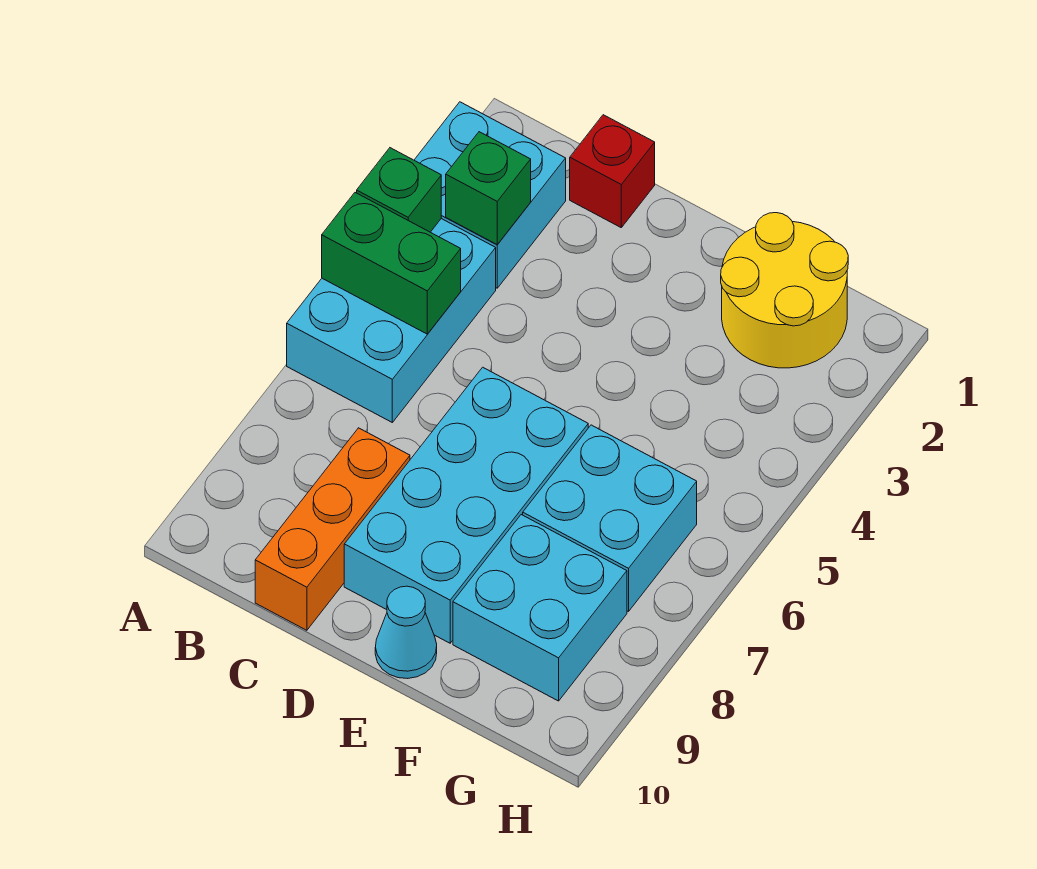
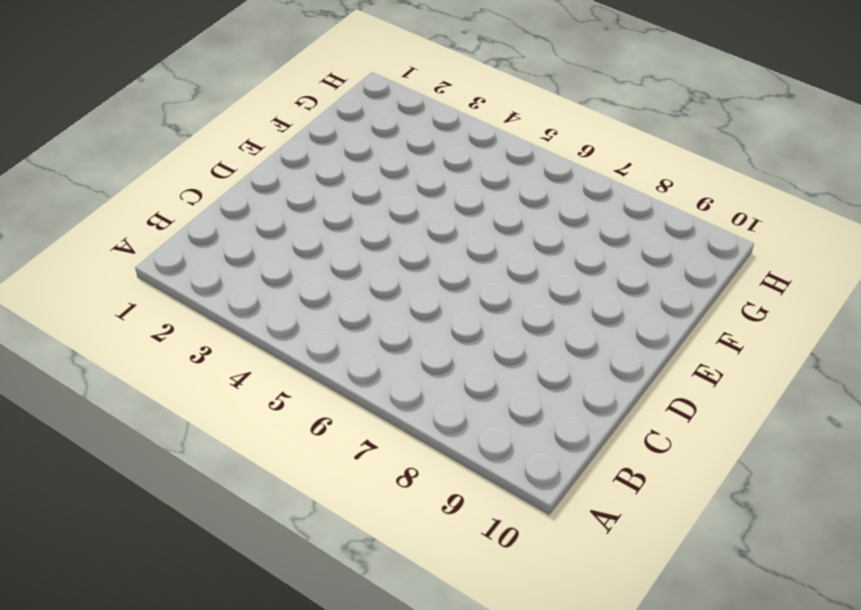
none -> cyan brick A2:B3 level 1
none -> cyan brick A4:B6 level 1
none -> red brick C1 level 1

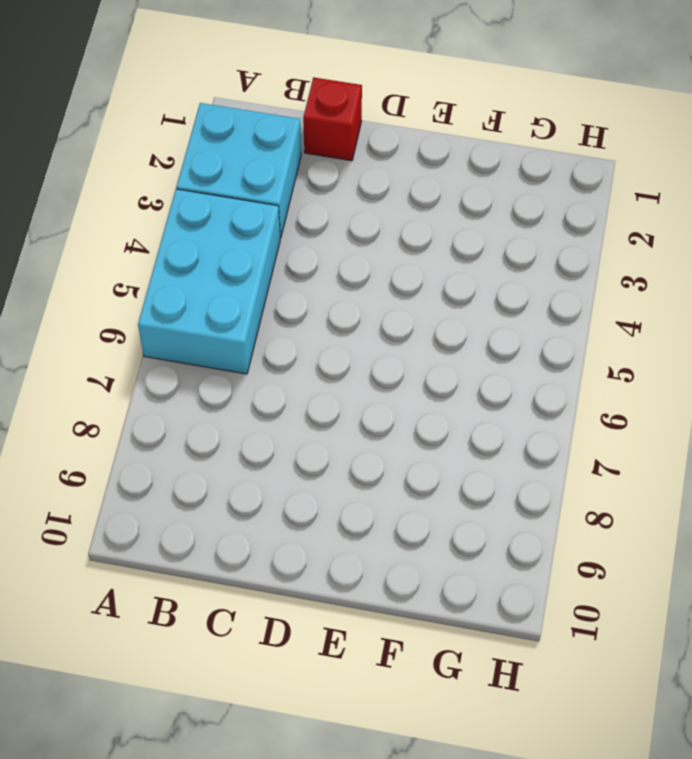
none -> orange brick C8:C10 level 1
none -> cyan brick D6:E9 level 1
none -> cyan cone E10 level 1

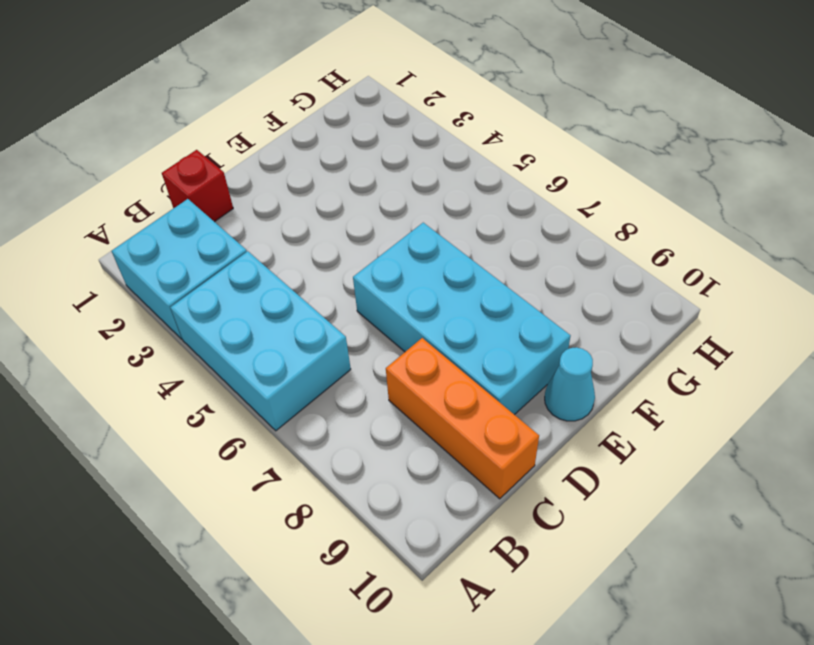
none -> yellow round brick F1:G2 level 1
none -> cyan brick F6:G7 level 1
none -> cyan brick F8:G9 level 1

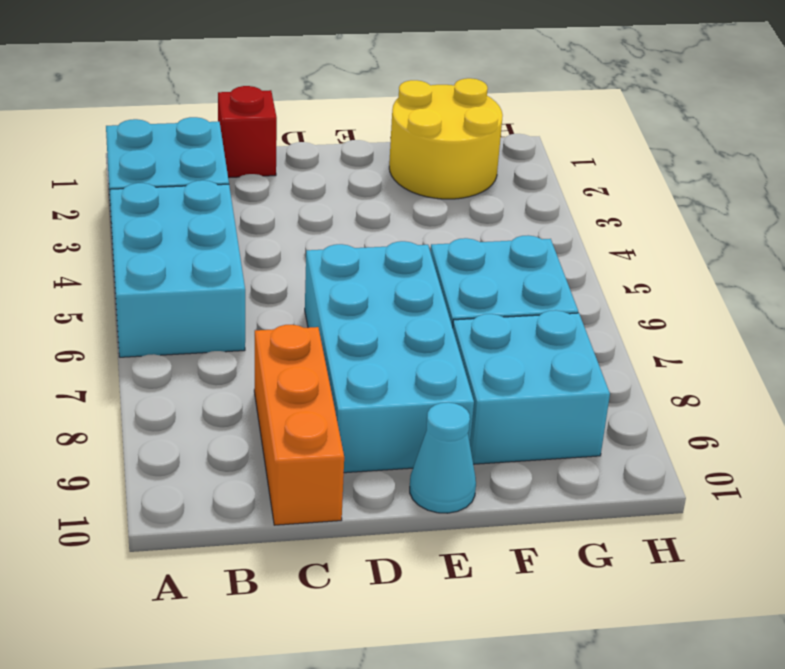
none -> green brick A4 level 2
none -> green brick A5:B5 level 2
none -> green brick B3 level 2

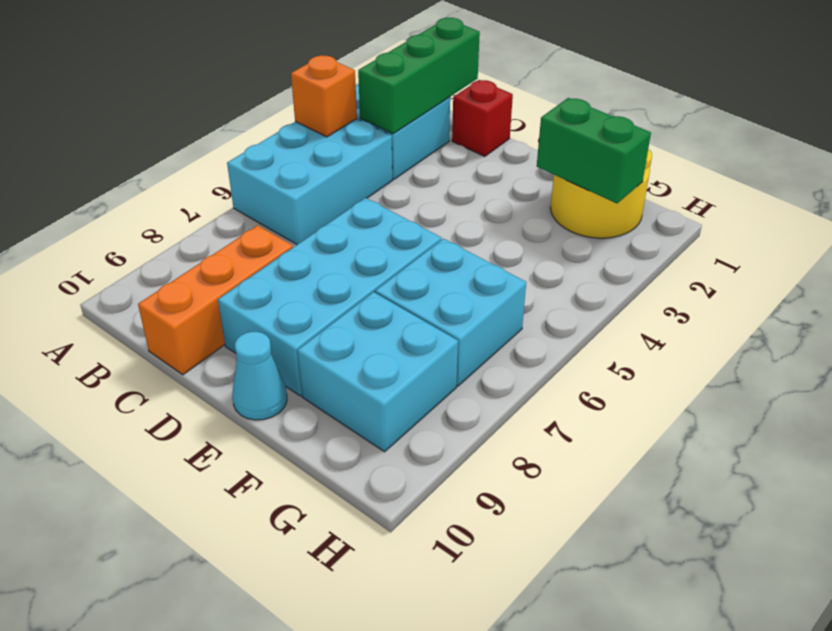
orange brick A4 level 2 -> green brick A4 level 2
green brick B1:B3 level 2 -> green brick B3 level 2
green brick F2:G2 level 2 -> green brick A5:B5 level 2

